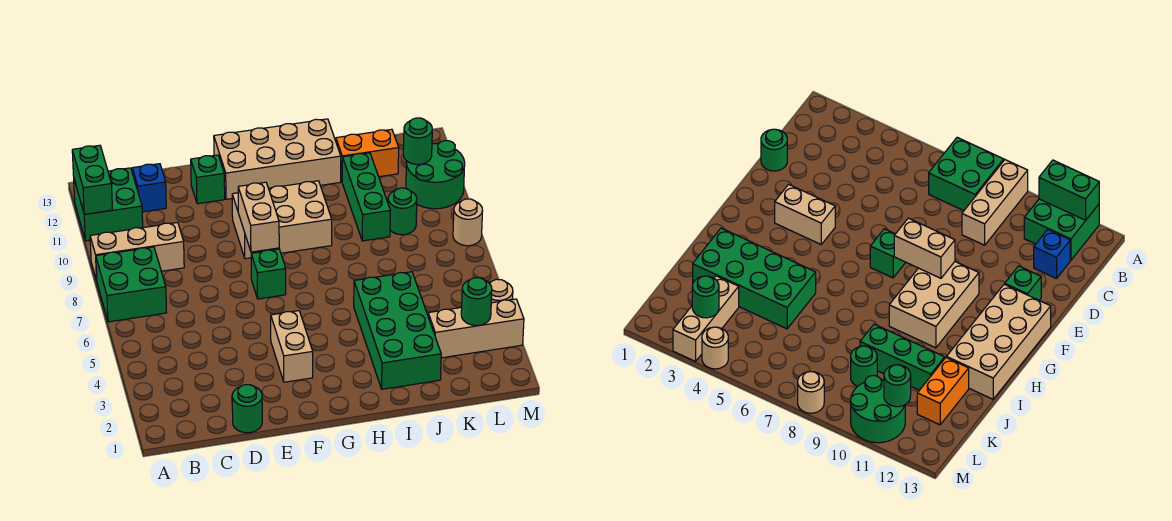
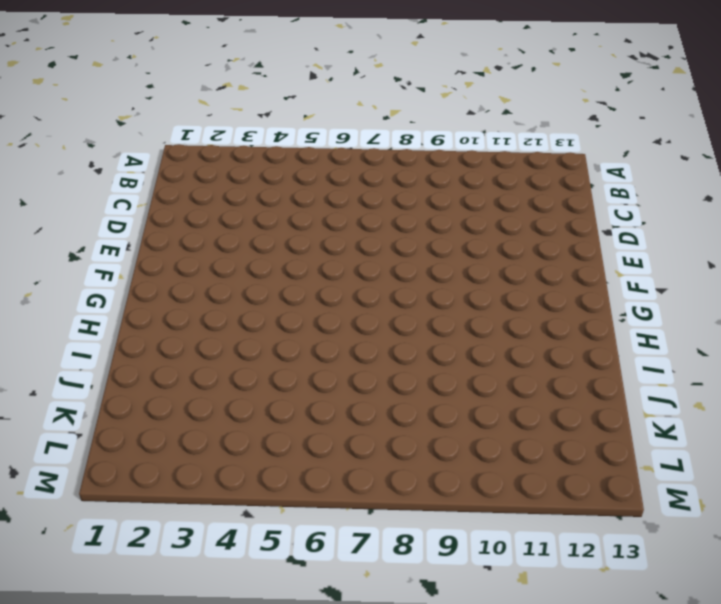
none -> green brick A7:B8 level 1
none -> tan brick A9:C9 level 1
none -> green brick A11:B12 level 1

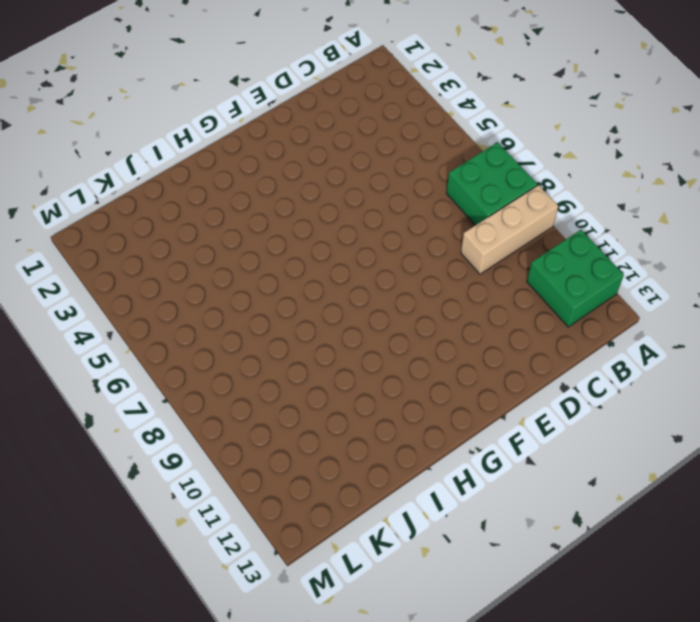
none -> blue brick C12 level 1
none -> green round brick D1 level 1
none -> green brick E12 level 1

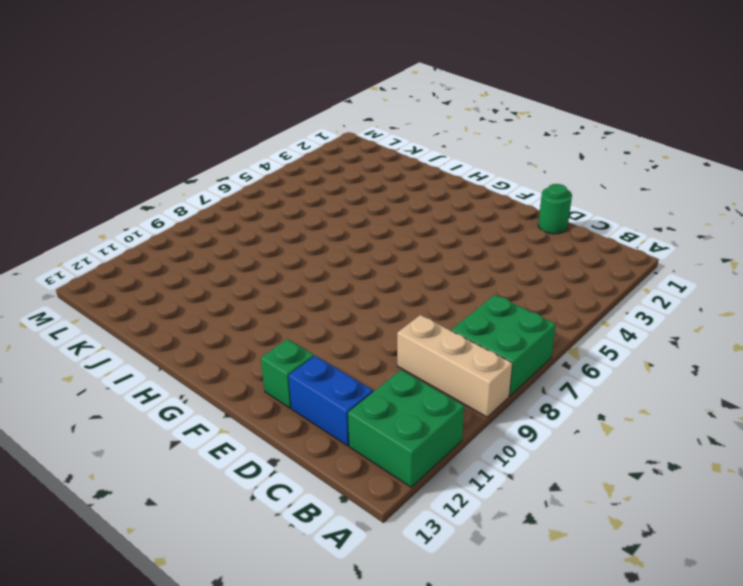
blue brick C12:D12 level 1 -> blue brick C12 level 1
none -> tan brick F3:F4 level 1
none -> green brick F7 level 1
none -> tan brick F9:H10 level 1

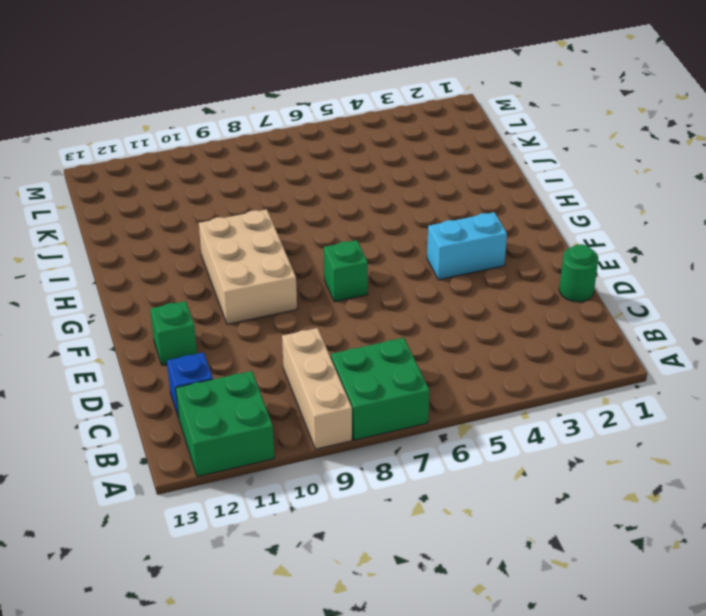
cyan brick F3:F4 level 1 -> tan brick F3:F4 level 1
none -> tan brick F12:I13 level 1
none -> green brick I2:J5 level 1
none -> green brick J9:J11 level 1

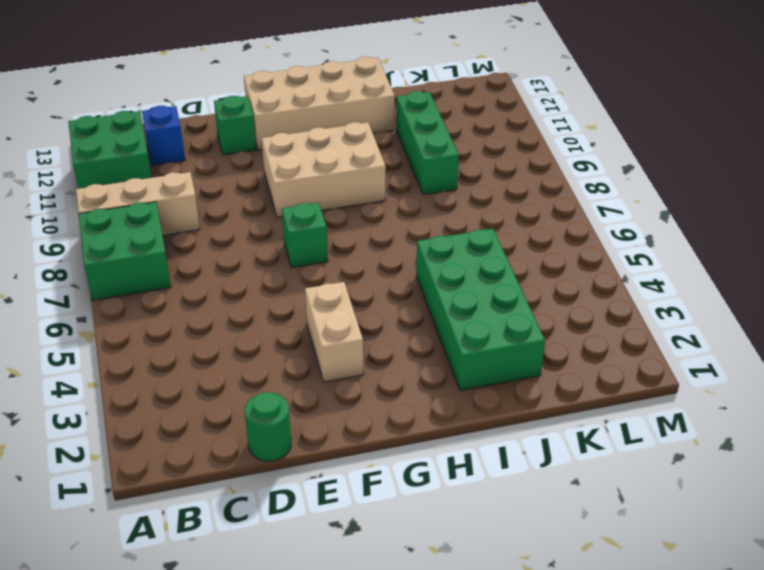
none -> orange brick J12:K12 level 1
none -> tan brick K3:M3 level 1
none -> green round brick K9 level 1

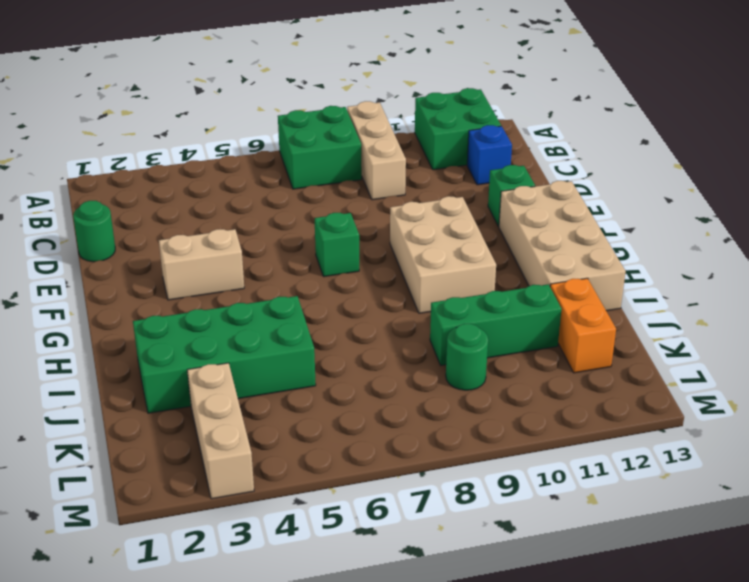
none -> green round brick L10:M11 level 1
none -> tan round brick M4 level 1
none -> tan round brick M8 level 1

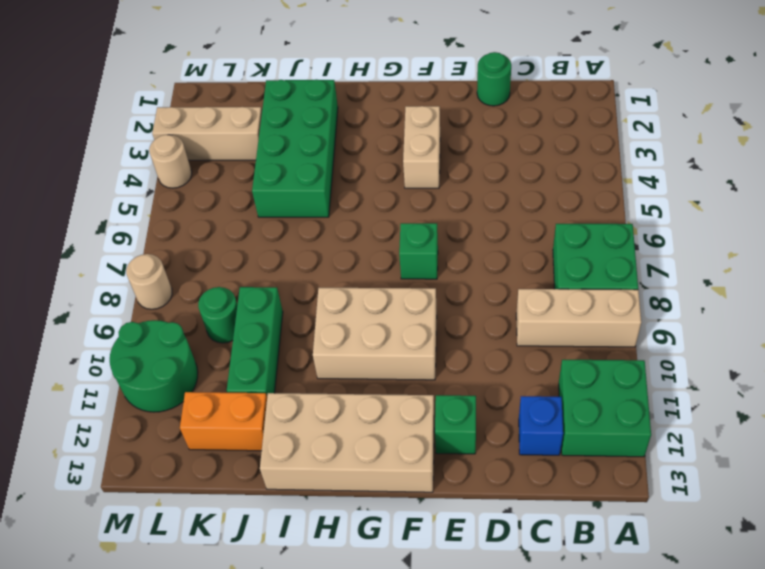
none -> green brick A11:A12 level 2
none -> tan brick F8:F9 level 2
none -> green round brick L3 level 2

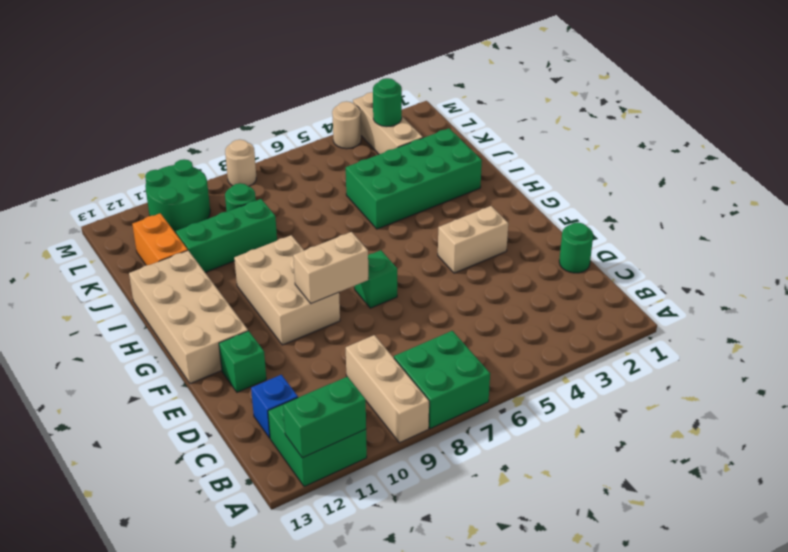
none -> green round brick L11 level 2

